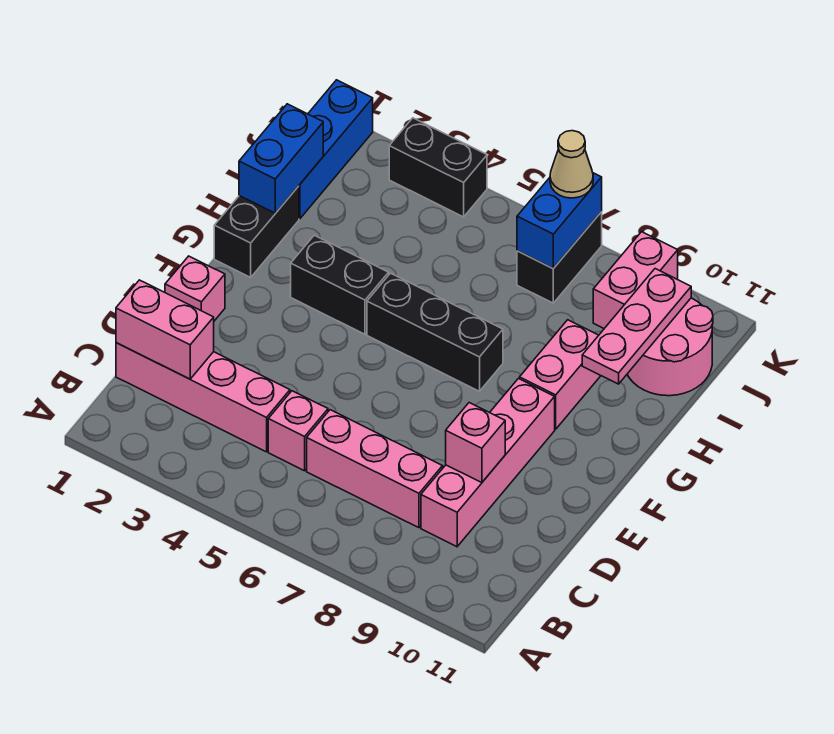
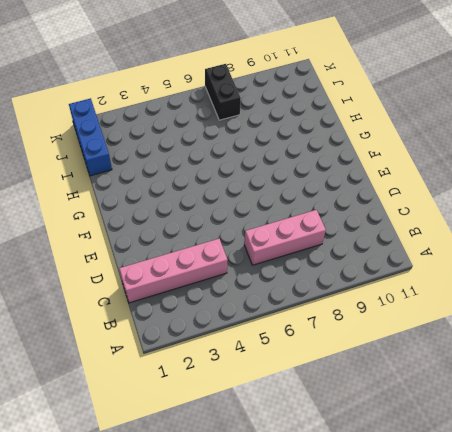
none -> pink brick C5 level 1
none -> pink brick C9:F9 level 1
none -> pink brick E1 level 1

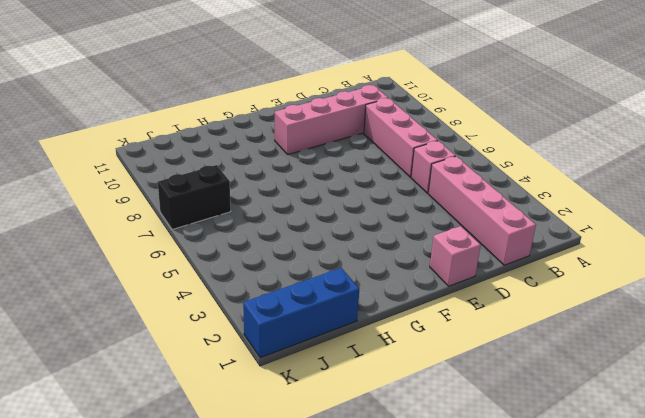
none -> black brick G1:H1 level 1
none -> black brick G3:G4 level 1
none -> black brick G5:G7 level 1

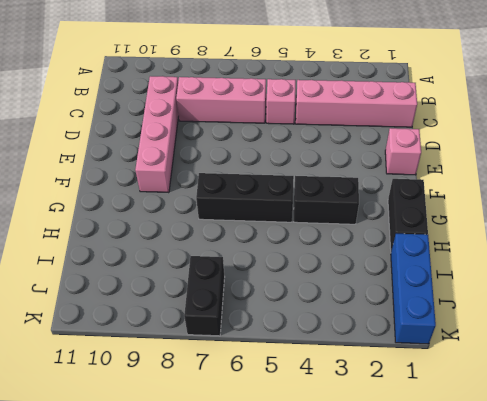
none -> pink brick G9:H9 level 1
none -> pink round brick I10:J11 level 1
none -> pink brick J9:K9 level 1

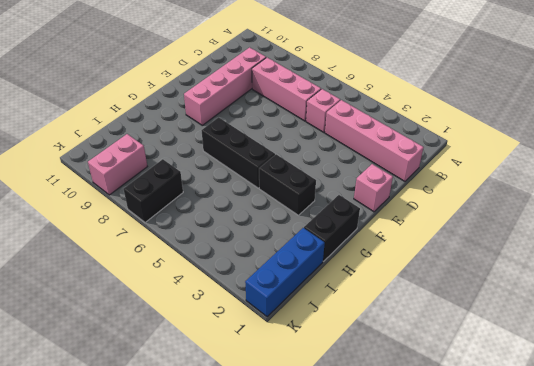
none -> pink brick G9:H9 level 1
none -> pink round brick I10:J11 level 1
none -> black brick K3:K4 level 1

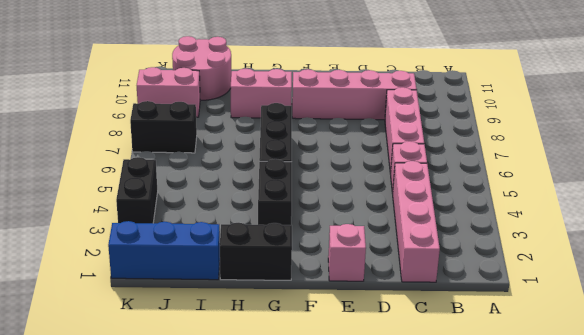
none -> pink brick C1:C2 level 2
none -> pink brick D9 level 2
none -> blue brick H1:I1 level 2

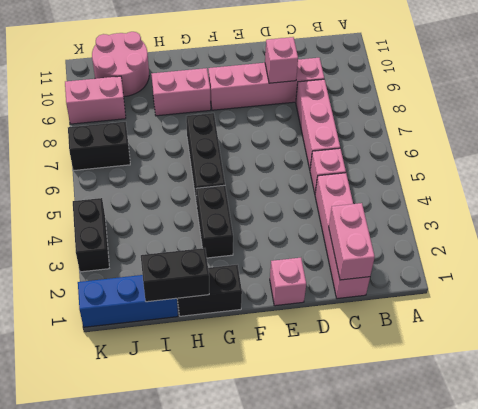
black brick H1:I1 level 2 -> blue brick H1:I1 level 2
none -> pink plate H10:J10 level 2
none -> blue brick J7:K7 level 2
none -> tan cone K7 level 3

